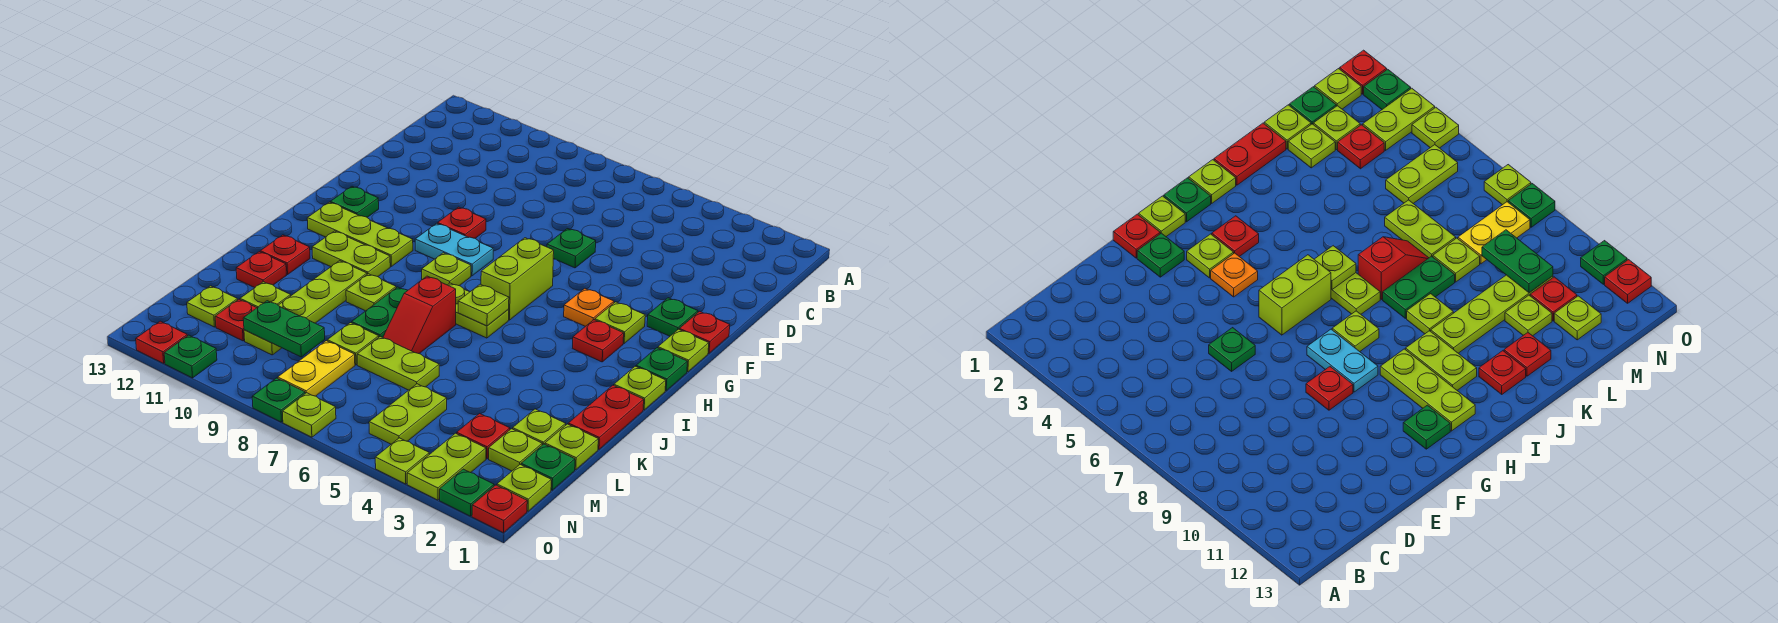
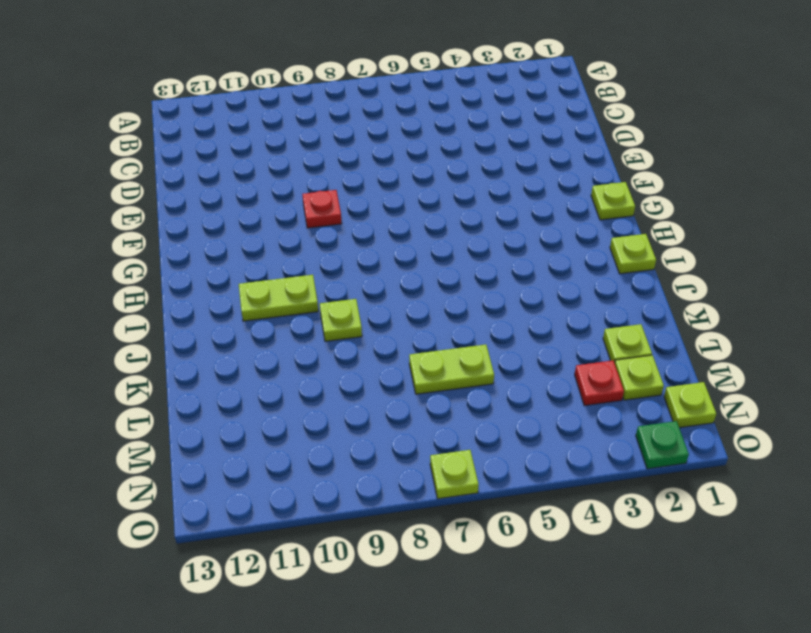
none -> green plate E6 level 1
none -> red plate F1 level 1
none -> green plate F2 level 1
none -> lime plate G3 level 1

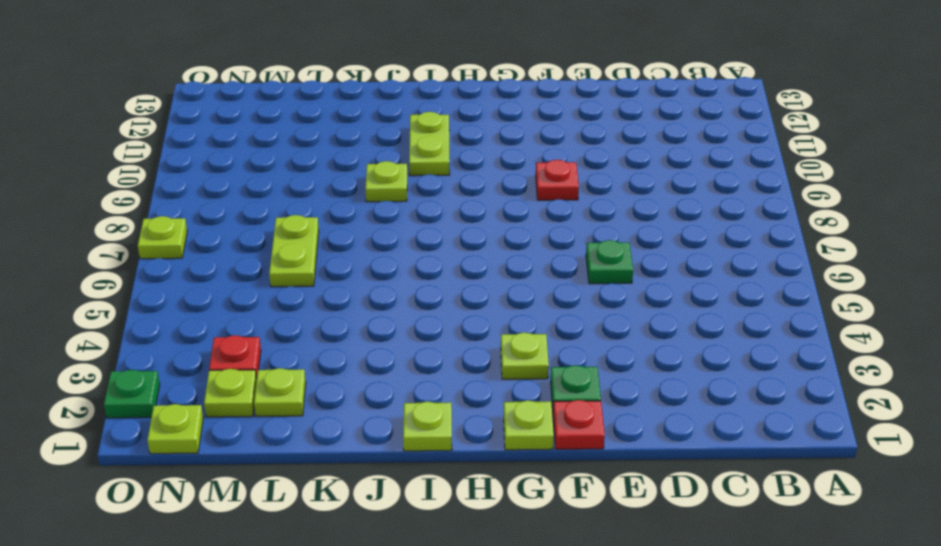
none -> orange plate G4 level 1
none -> lime brick G6:H6 level 1
none -> cyan plate G8:G9 level 1
none -> green plate G12 level 1

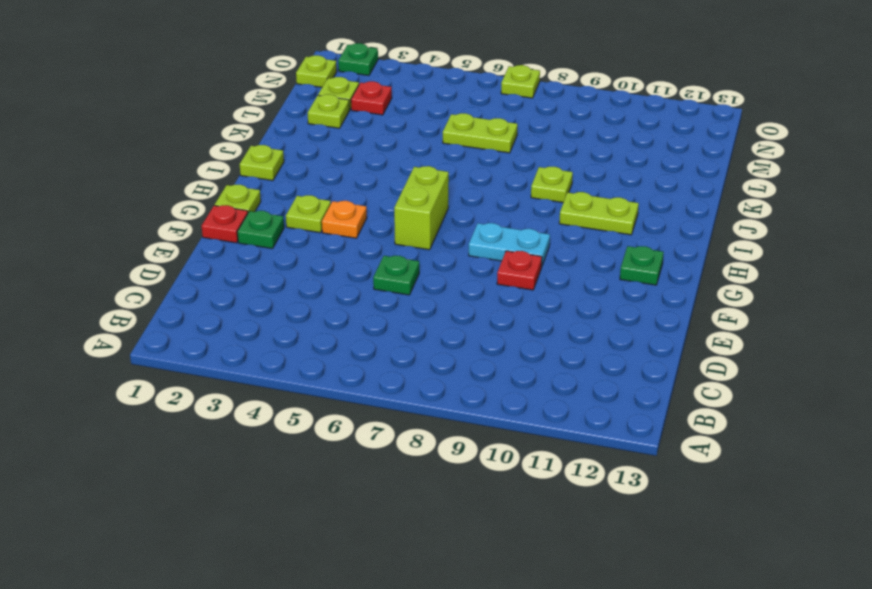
none -> green plate H1 level 1
none -> red plate H3 level 1
none -> lime plate H8 level 1
none -> lime plate H10:H12 level 1

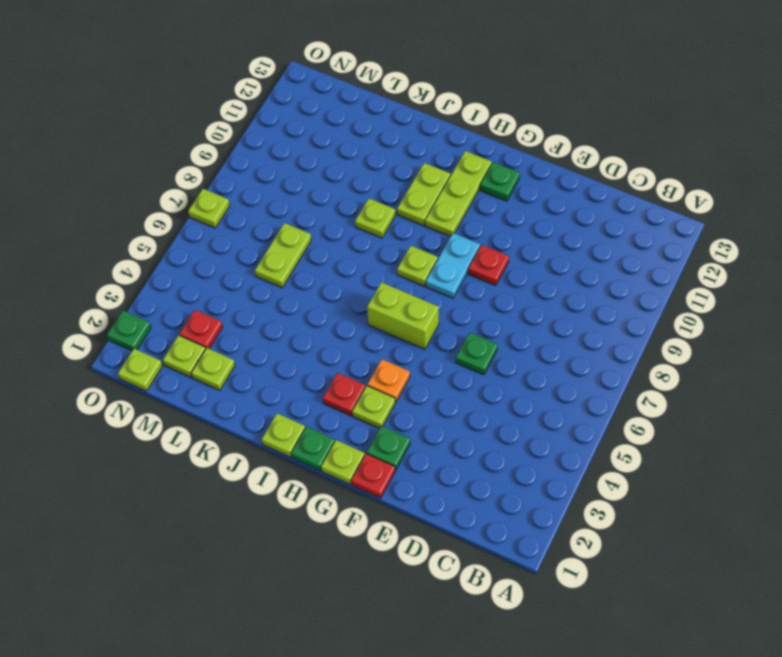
none -> lime plate I6:I7 level 1
none -> red plate J1:K1 level 1
none -> red slope J7:K7 level 1 top J
none -> green plate J8:K8 level 1

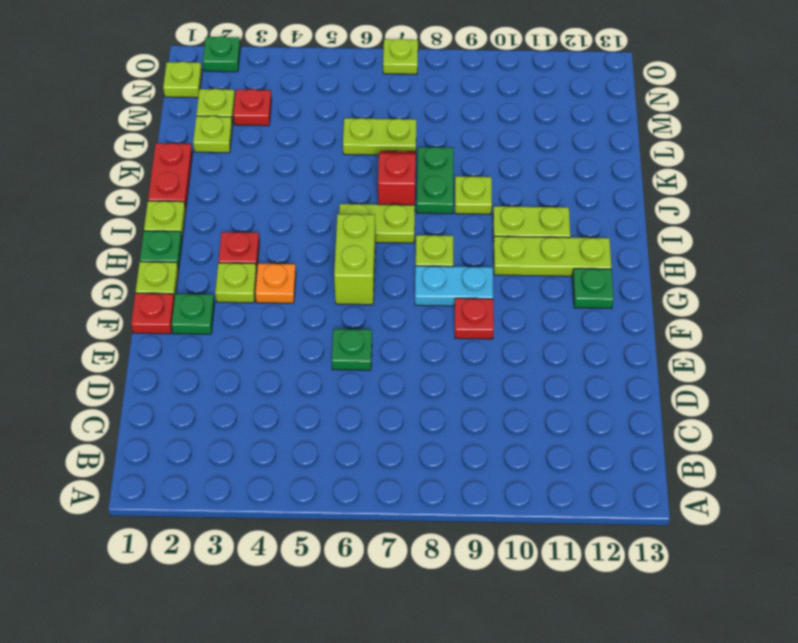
none -> lime plate J10:M10 level 1
none -> red plate J12 level 1
none -> red plate K12 level 1
none -> lime plate L1 level 1

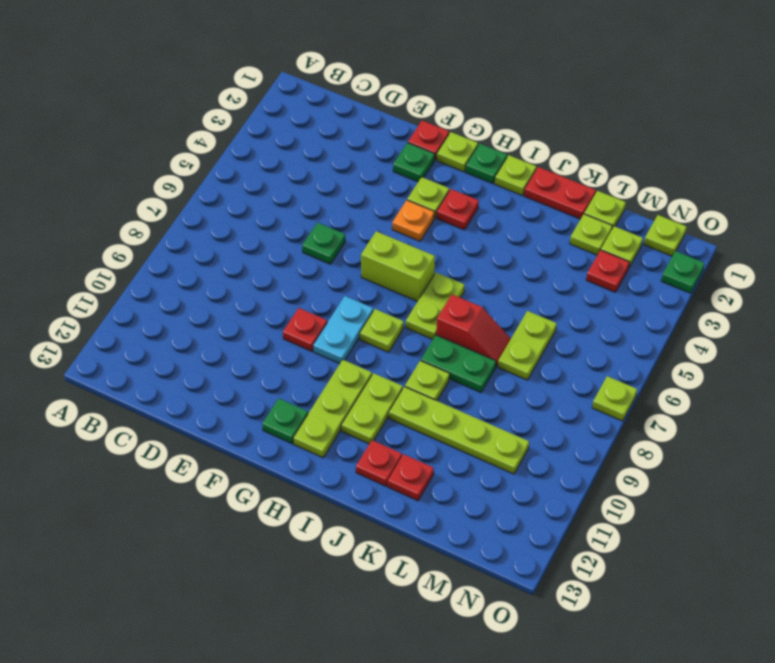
none -> lime plate L8 level 1
none -> lime plate L11 level 1
none -> green plate M1 level 1
none -> lime plate M5:N5 level 1

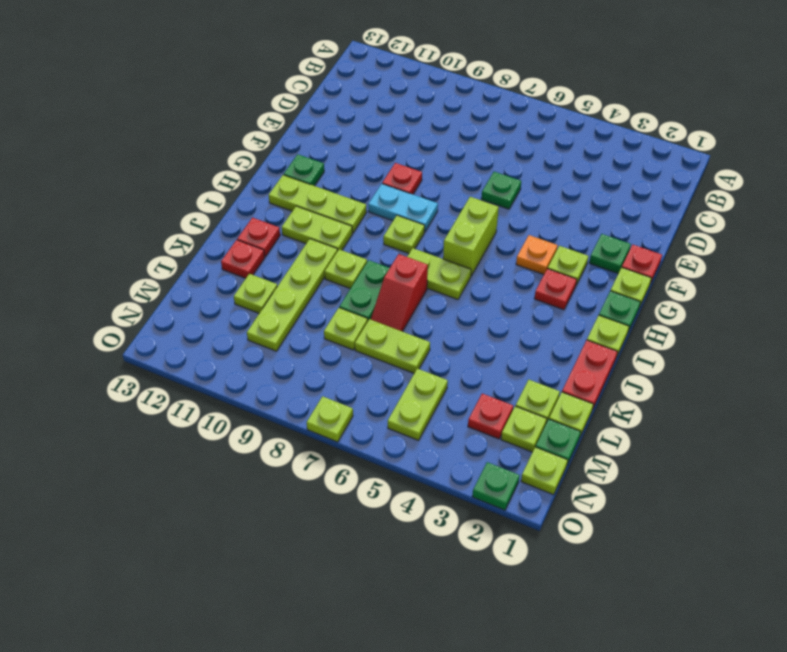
none -> yellow plate M8:N8 level 1
none -> red plate M11 level 1
none -> lime plate M12 level 1
none -> lime plate N3:O3 level 1

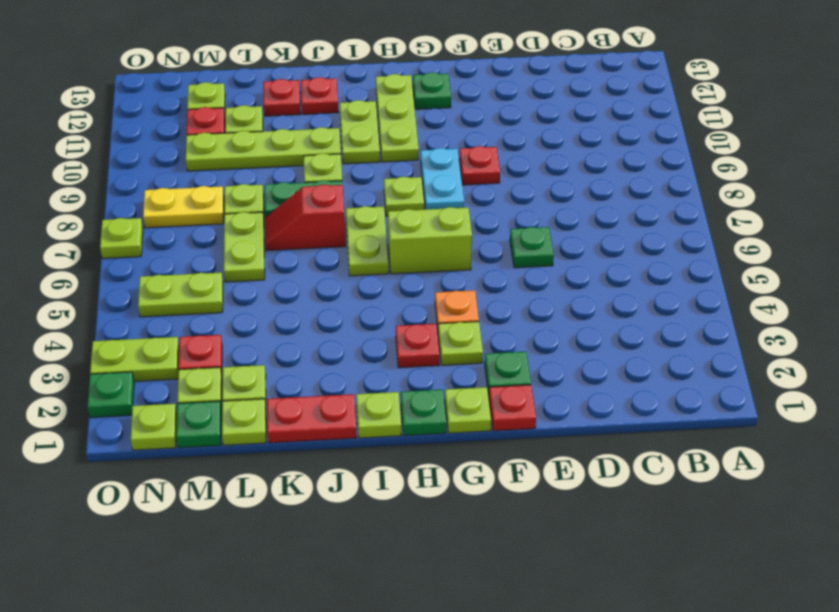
none -> red plate O1 level 1
none -> lime plate O4 level 1
none -> green plate O8 level 1
none -> green plate O11 level 1

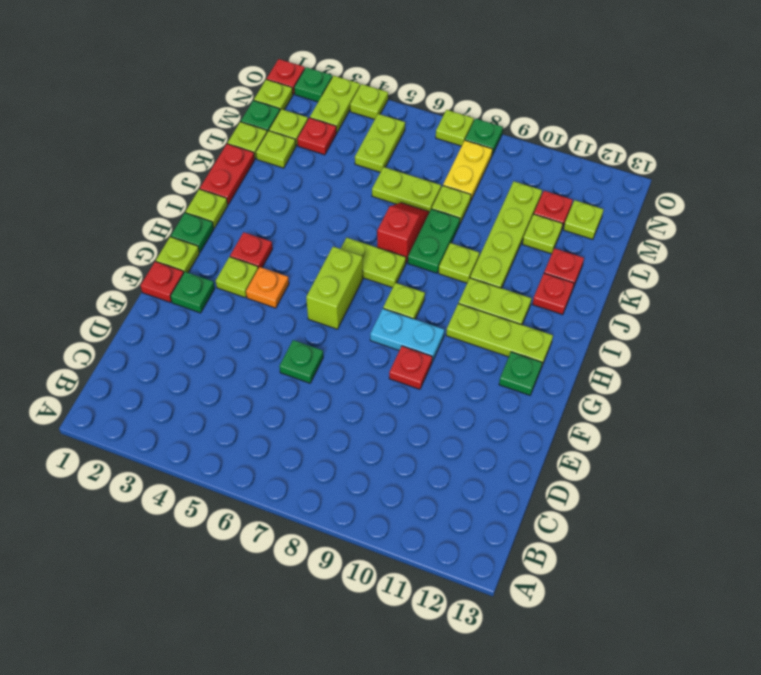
none -> green plate O11 level 1
none -> red plate O12 level 1
none -> lime plate I6 level 2
none -> green plate M9:M10 level 2

